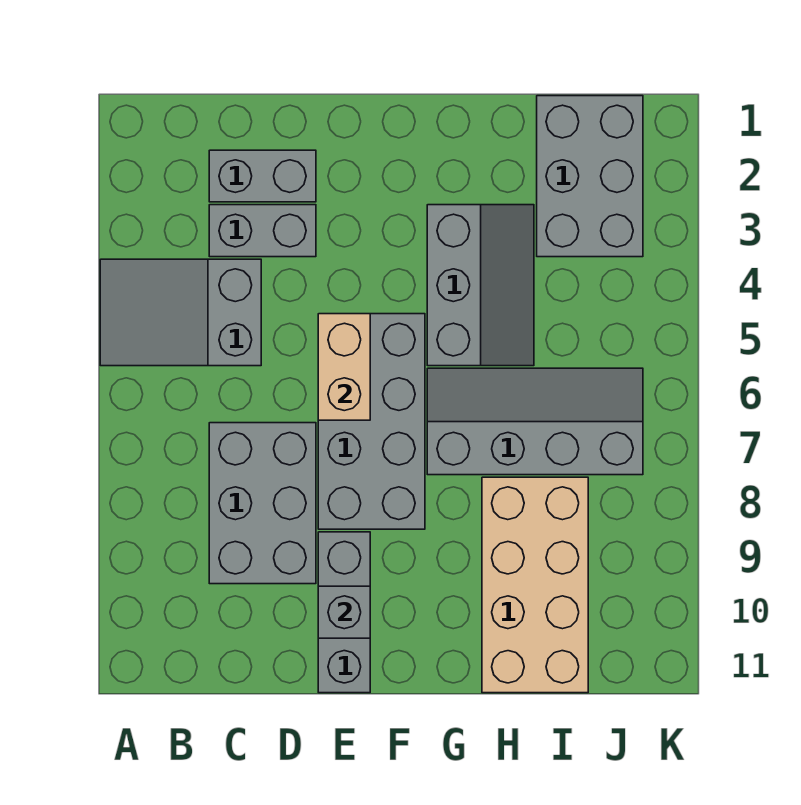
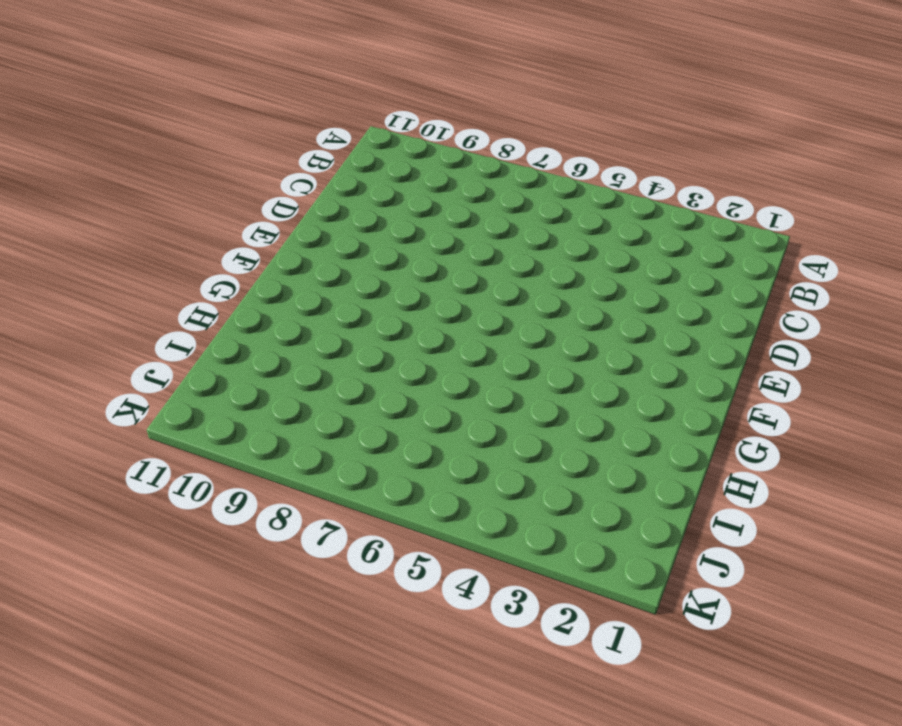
none -> grey slope A4:C5 level 1 top C
none -> grey brick C2:D2 level 1
none -> grey brick C3:D3 level 1

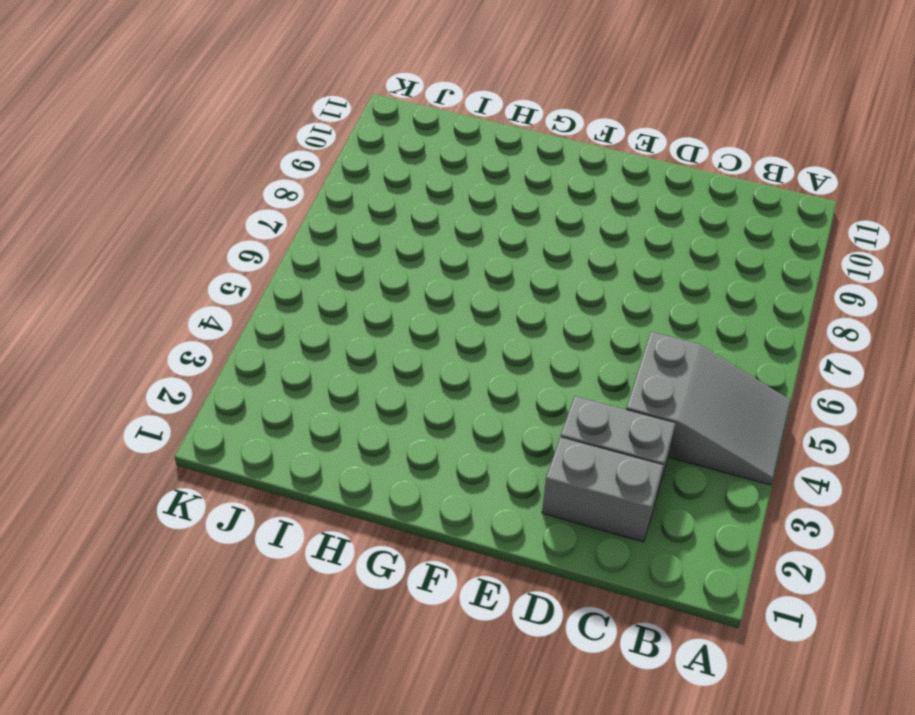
none -> grey brick C7:D9 level 1
none -> grey brick E5:F8 level 1
none -> grey brick E9:E11 level 1

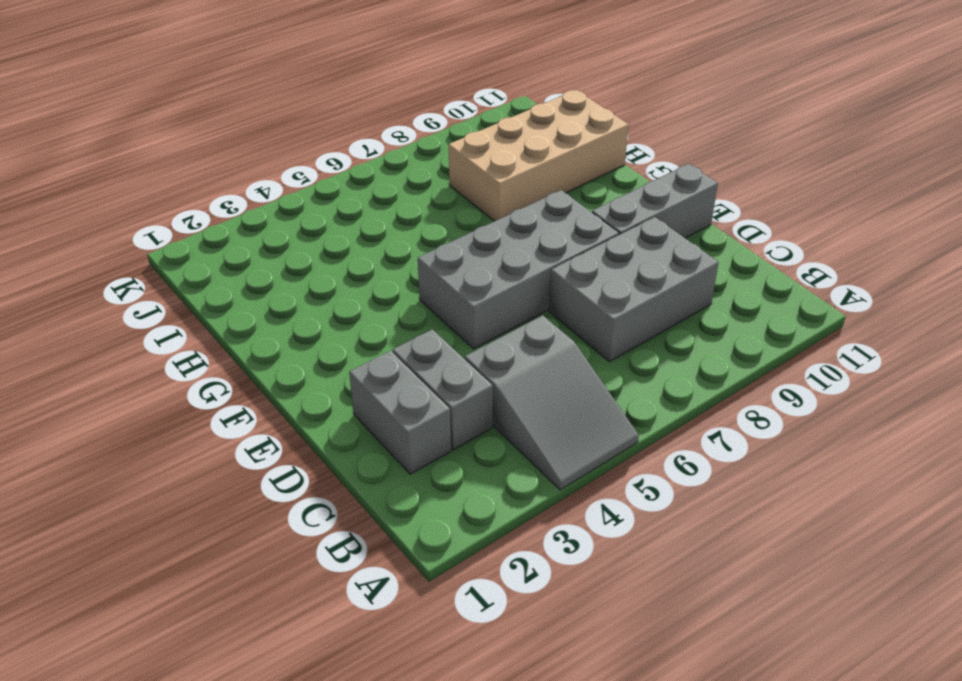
none -> grey slope G3:H5 level 1 top G
none -> grey slope G6:J7 level 1 top 7
none -> grey brick I1:J3 level 1

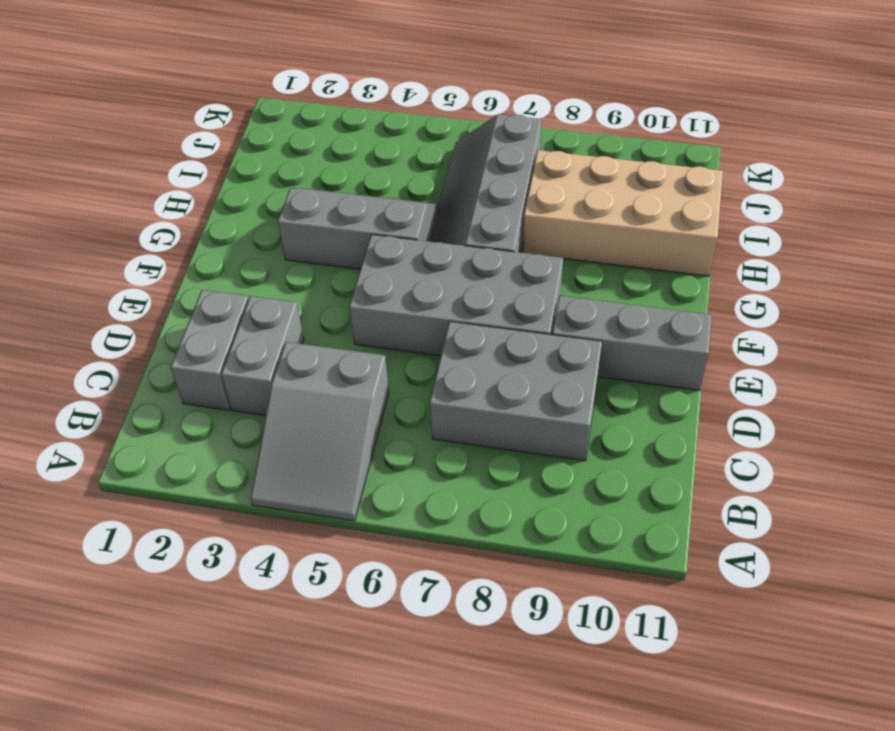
none -> grey brick I1:J3 level 1
none -> tan brick E5:E6 level 2
none -> grey brick E10 level 2

